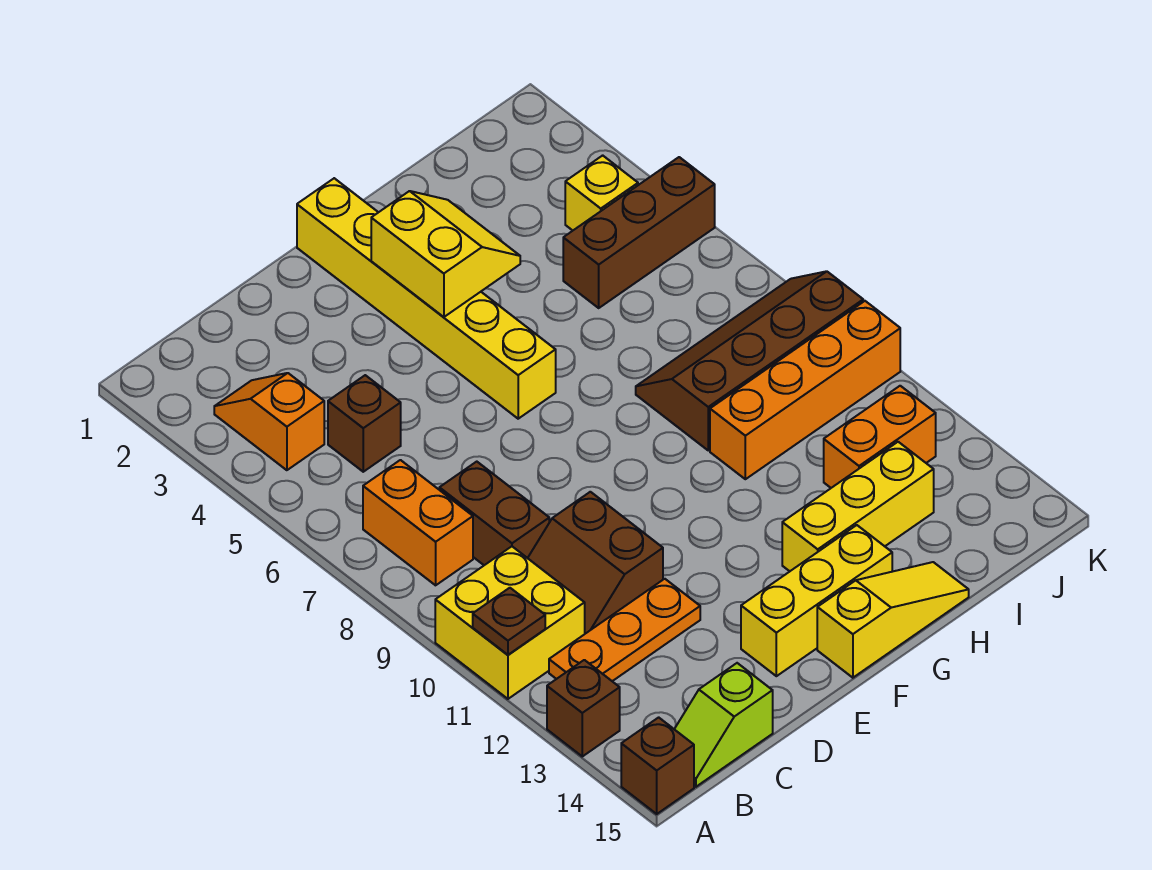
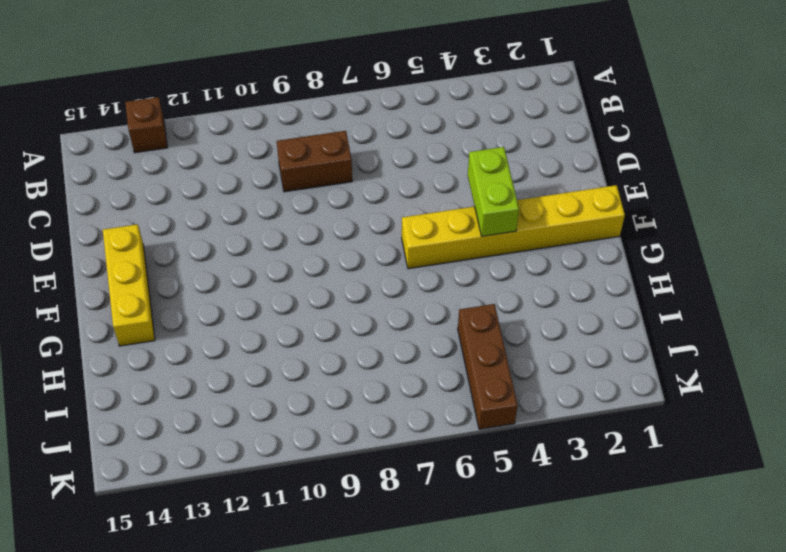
lime brick E4:F4 level 2 -> yellow slope F3:G4 level 2 top F
none -> yellow brick A10:B11 level 1
none -> brown brick A15 level 1
none -> orange slope B3:B4 level 1 top 4

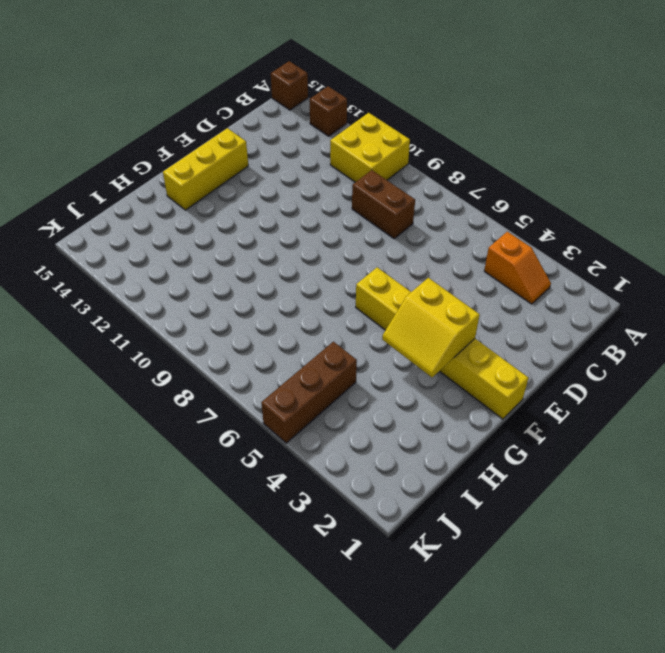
none -> orange brick B7:B8 level 1
none -> orange plate B12:D12 level 1
none -> lime slope B15:C15 level 1 top C

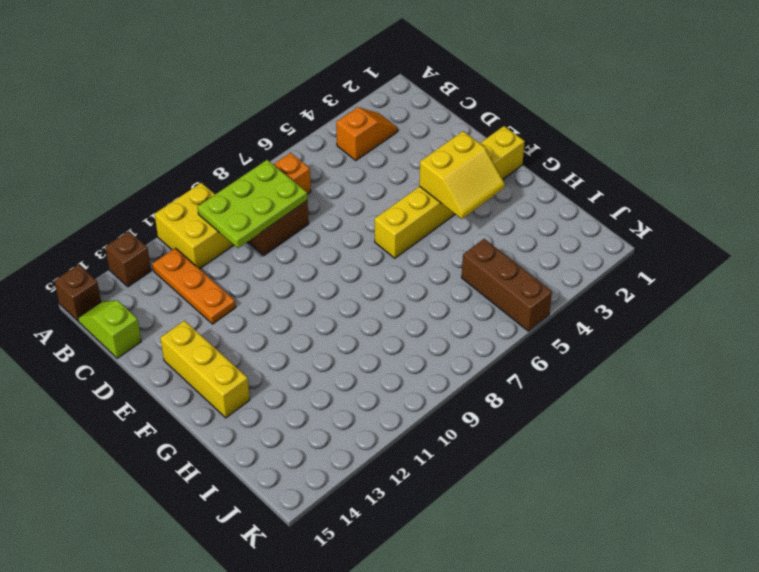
lime plate B8:C10 level 2 -> none
none -> brown brick C5 level 1
none -> brown slope C10:D11 level 1 top D
none -> yellow slope F15:H15 level 1 top F

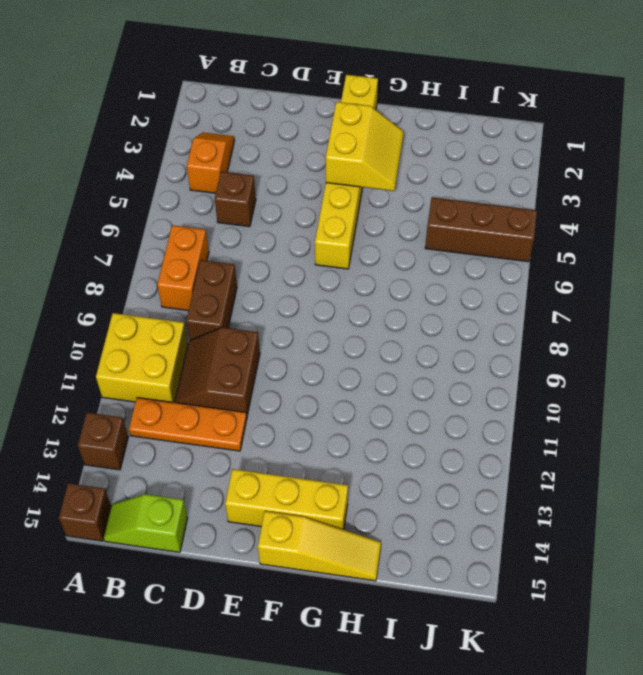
none -> yellow brick G13:I13 level 1
none -> brown slope H8:K9 level 1 top 9
none -> orange brick H10:K10 level 1

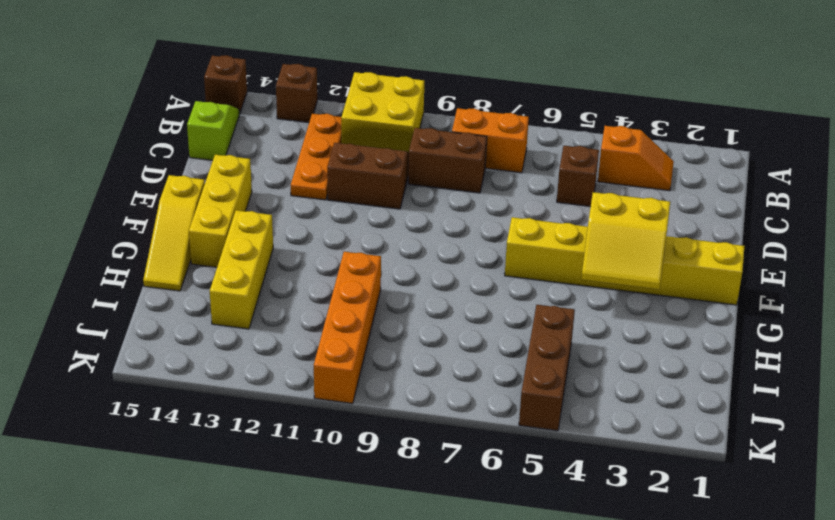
none -> brown slope H8:K9 level 1 top 9
none -> orange brick I12:J12 level 1
none -> yellow brick J4 level 1

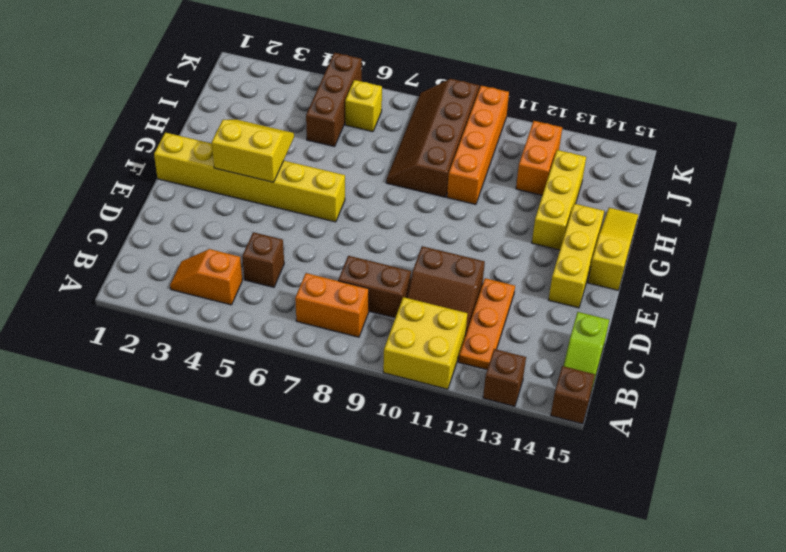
yellow brick J6 level 1 -> yellow brick J4 level 1
none -> brown plate A11 level 2

